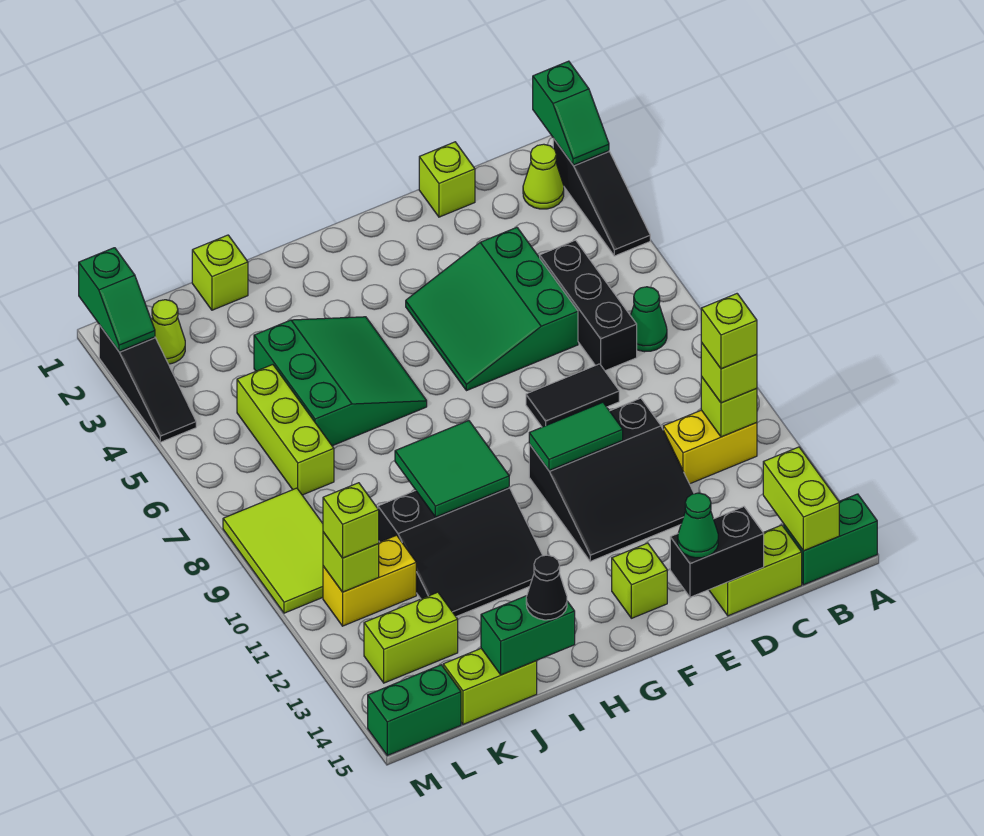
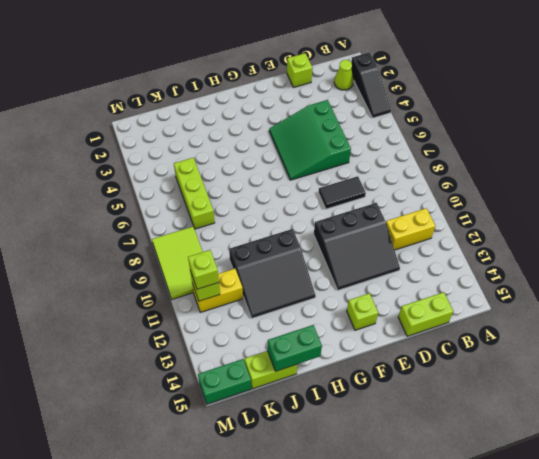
none -> green brick A15:B15 level 1
none -> green cone B7 level 1
none -> black brick C5:C7 level 1
none -> green slope H4:J6 level 1 top J

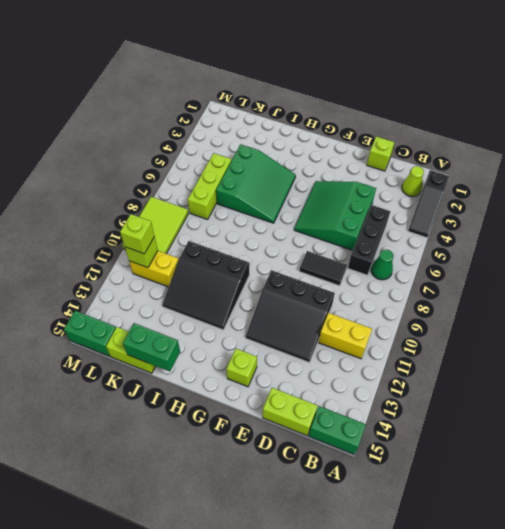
none -> lime brick J1 level 1
none -> lime brick K13:L13 level 1
none -> lime cone L2 level 1
none -> black slope M2:M4 level 1 top 2

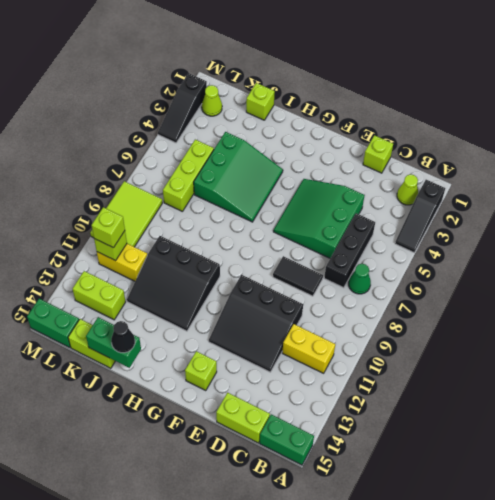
none -> green slope A1:A2 level 2 top 1
none -> lime brick B11 level 2
none -> lime brick B14:B15 level 2
none -> black brick D15:E15 level 2

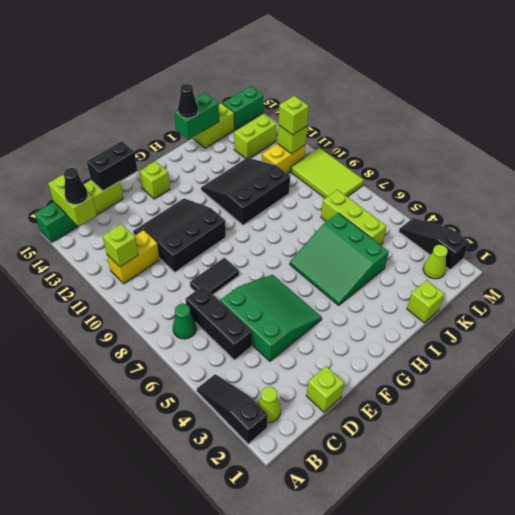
black cone B14 level 3 -> none
none -> green slope A1:A2 level 2 top 1
none -> green tile E10:F10 level 2
none -> green tile H9:I10 level 2
none -> green slope M1:M2 level 2 top 1

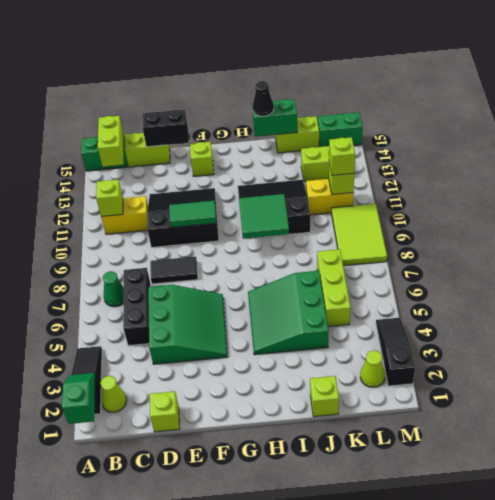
none -> green slope M1:M2 level 2 top 1
none -> lime brick B11 level 3
none -> green cone E15 level 3
none -> lime brick B11 level 4

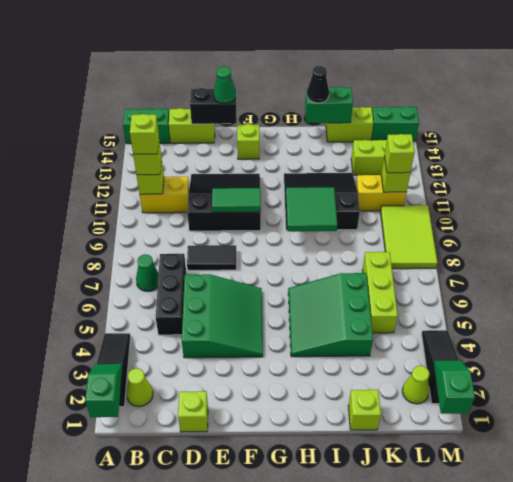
none -> lime brick B14:B15 level 2

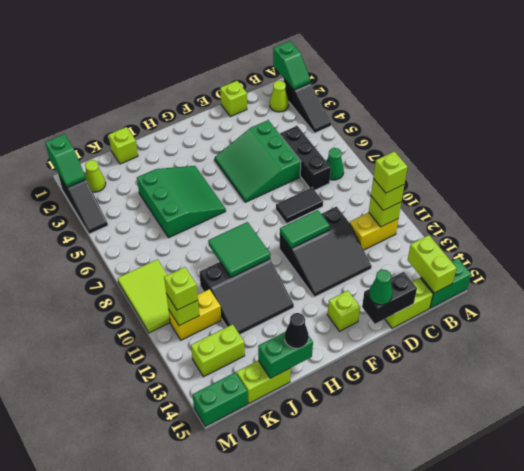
none -> lime brick K5:K7 level 1

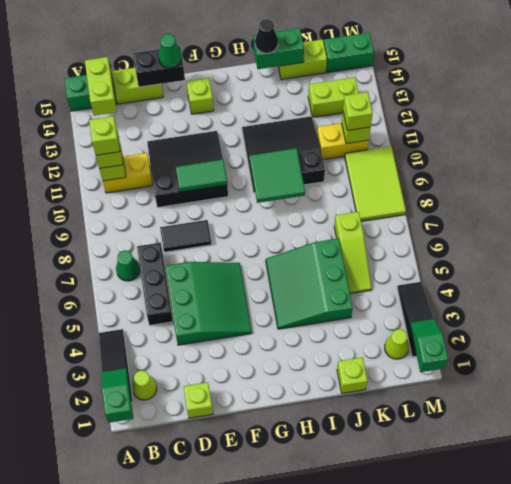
lime slope K5:K7 level 1 top 7 -> lime brick K5:K7 level 1

